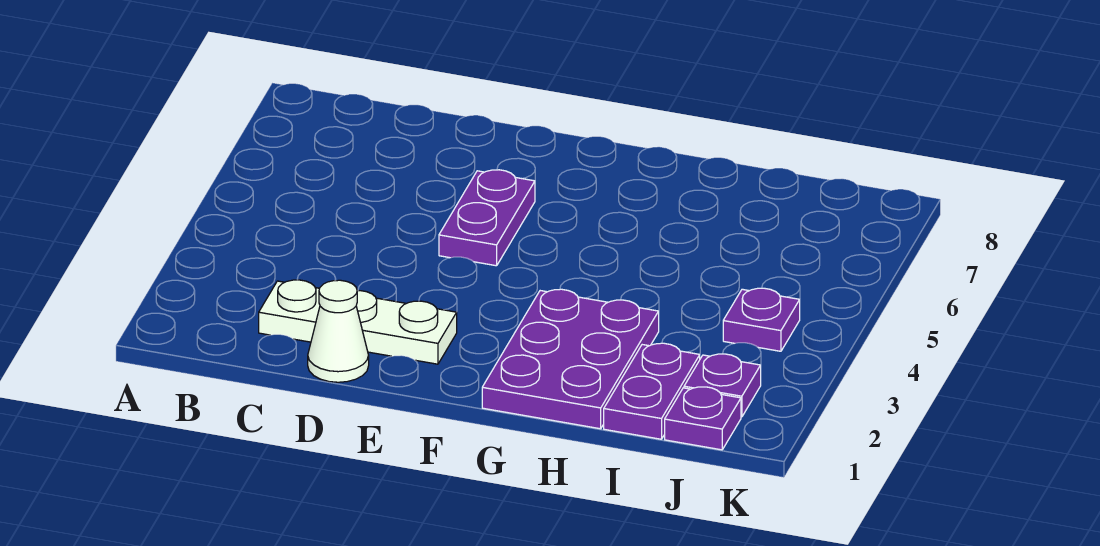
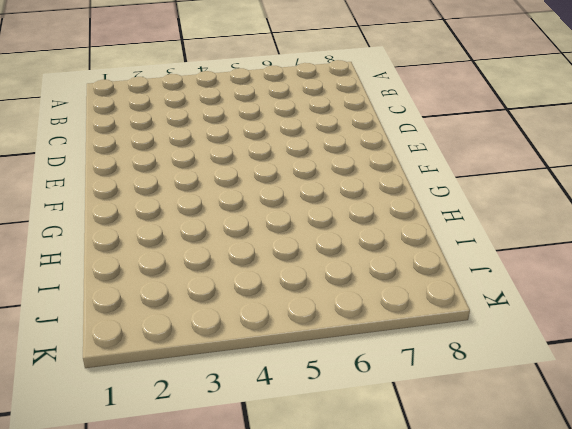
none -> white plate C2:E2 level 1
none -> white cone D1 level 1

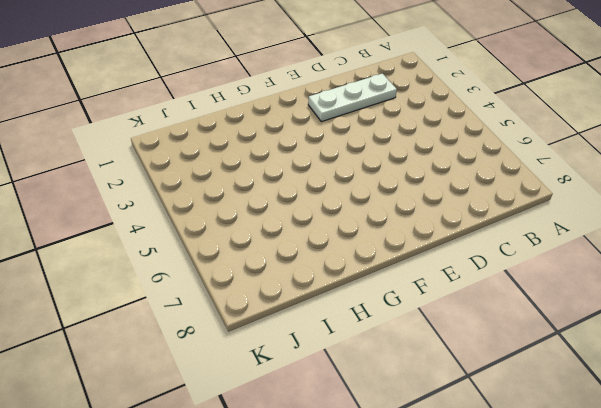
none -> white cone D1 level 1
none -> purple plate E5:E6 level 1

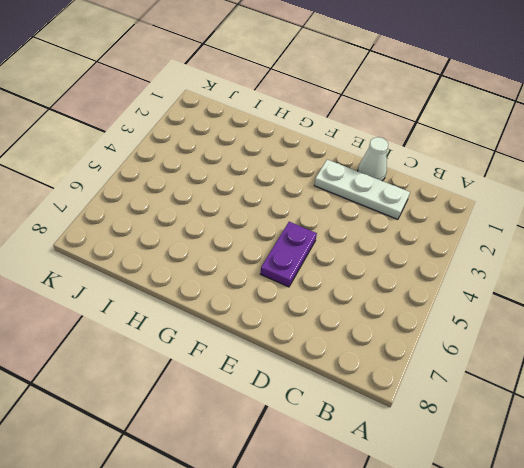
none -> purple plate G1:H3 level 1
none -> purple plate I1:I2 level 1

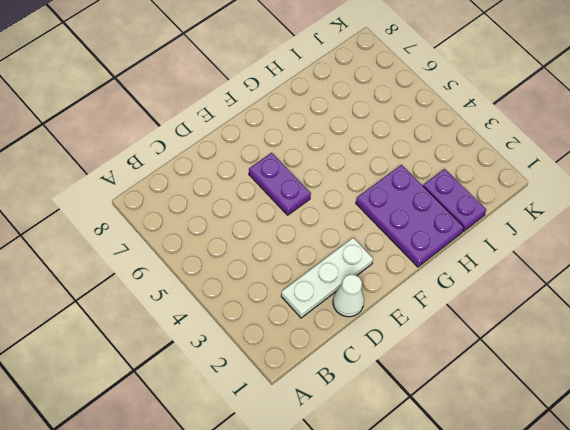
none -> purple plate J1 level 1
none -> purple plate J2 level 1

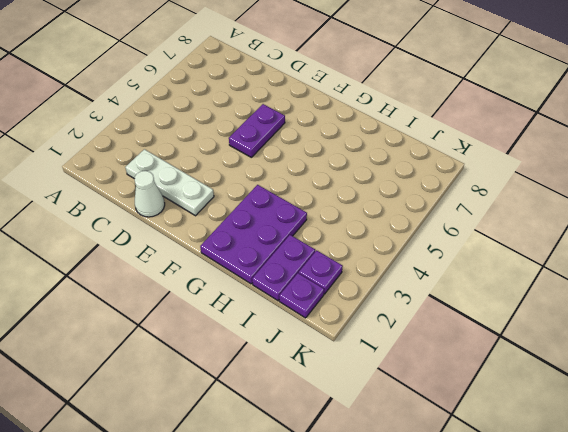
none -> purple plate J4 level 1

